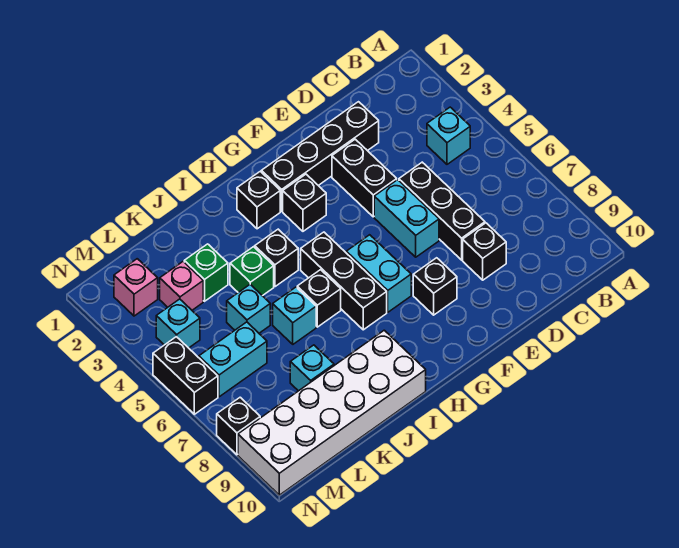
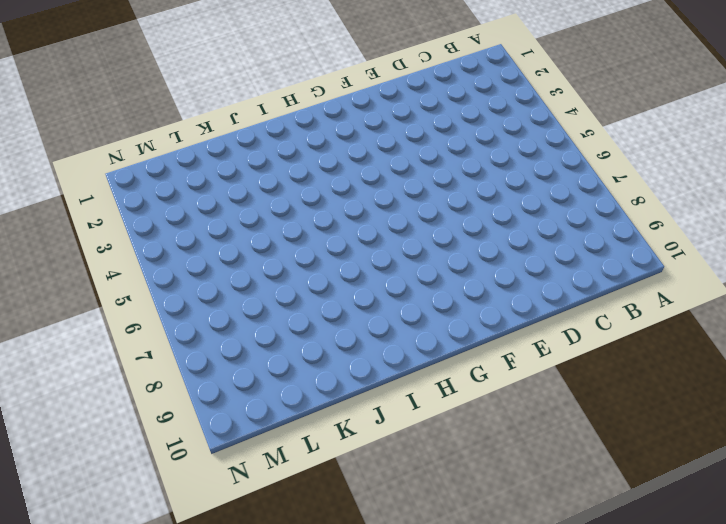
none -> cyan brick B4 level 1
none -> black brick D2:G2 level 1
none -> black brick D5:D7 level 1

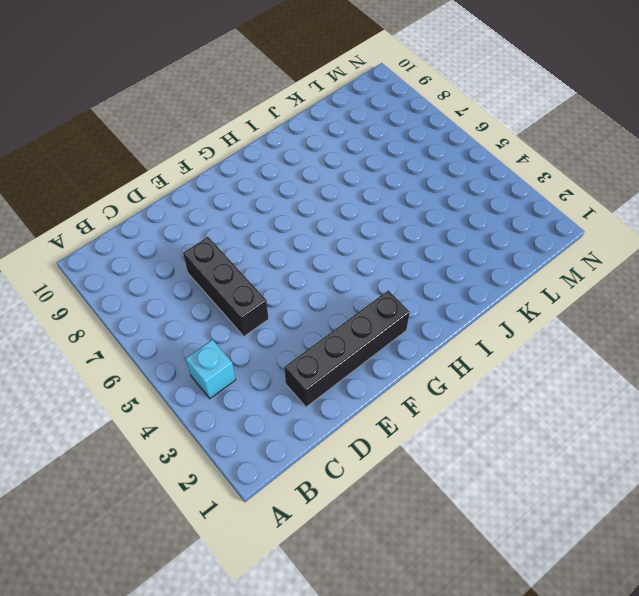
none -> black brick D8 level 1
none -> black brick E3:E4 level 1
none -> cyan brick E5:E6 level 1

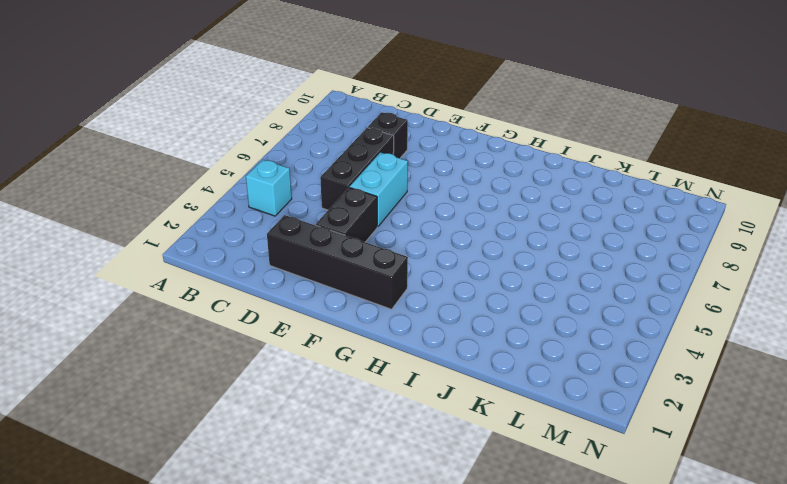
none -> black brick F8 level 1
none -> black brick G3 level 1
none -> cyan brick G6:G7 level 1

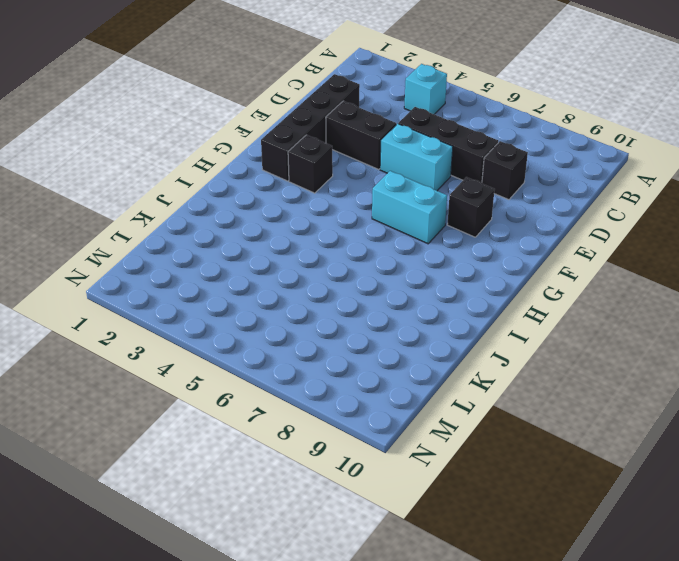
none -> black brick H2 level 1
none -> black brick H5:H7 level 1
none -> black brick I4 level 1

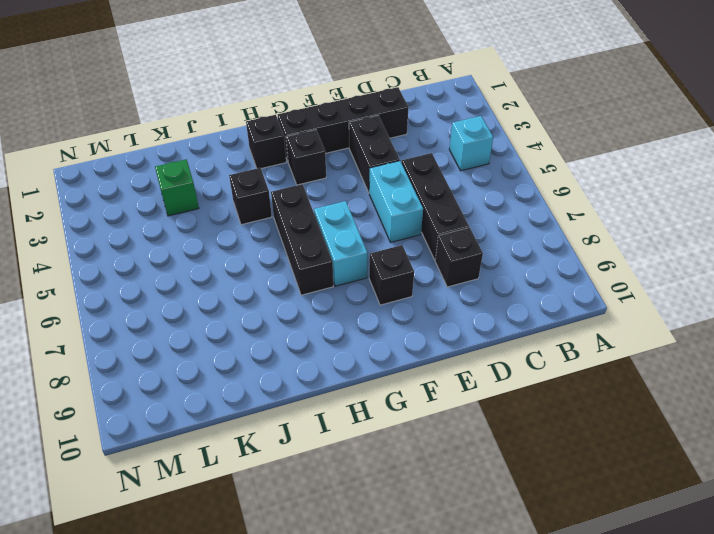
none -> black brick I6 level 1
none -> white brick I9:N10 level 1
none -> green brick J4 level 1

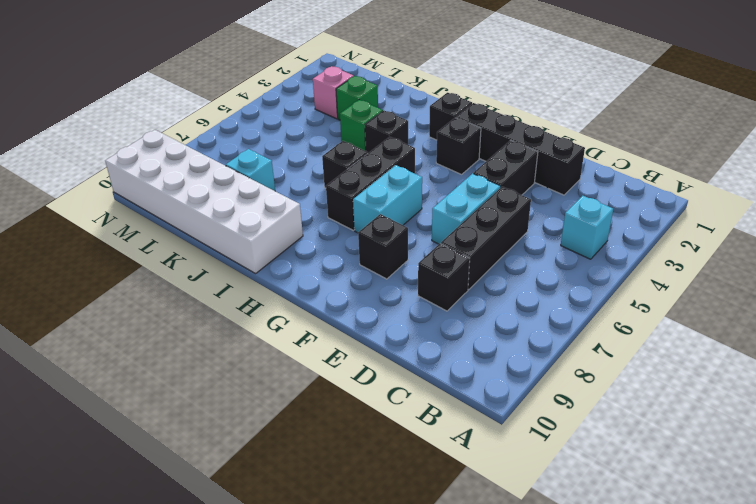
none -> cyan brick J6 level 1
none -> cyan brick K5 level 1
none -> cyan brick L6:M6 level 1

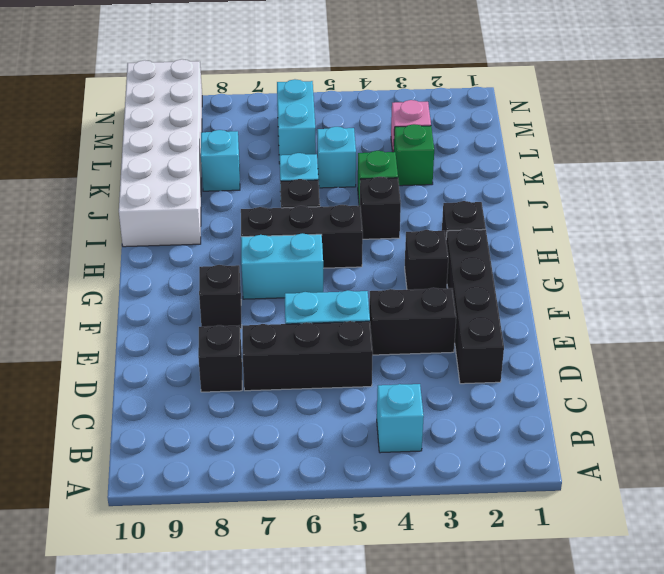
none -> pink brick M2 level 1
none -> cyan brick M4 level 1
none -> black brick N5:N6 level 1

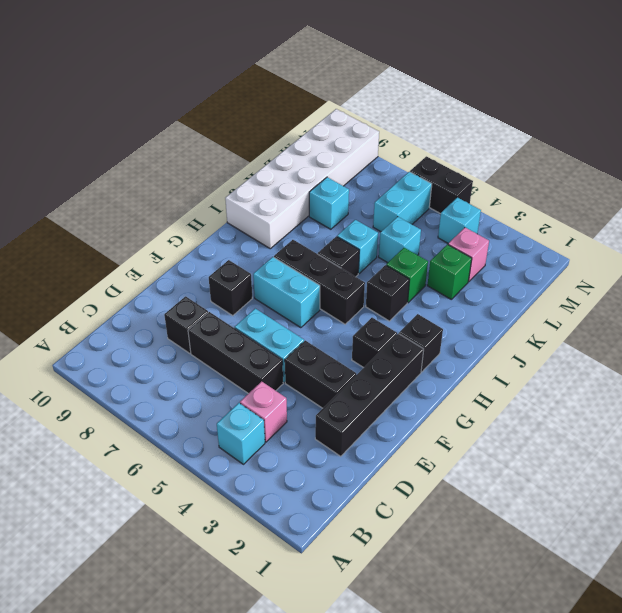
pink brick C4 level 1 -> pink brick M2 level 1
none -> black brick N8 level 1

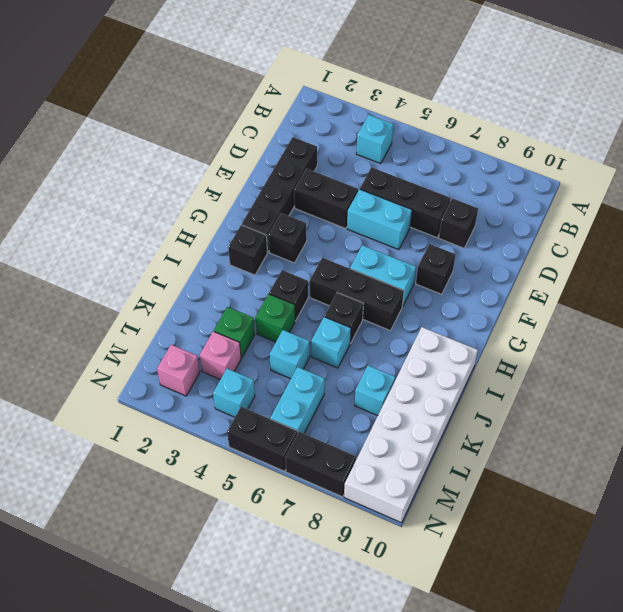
black brick N7:N8 level 1 -> black brick N8 level 1

